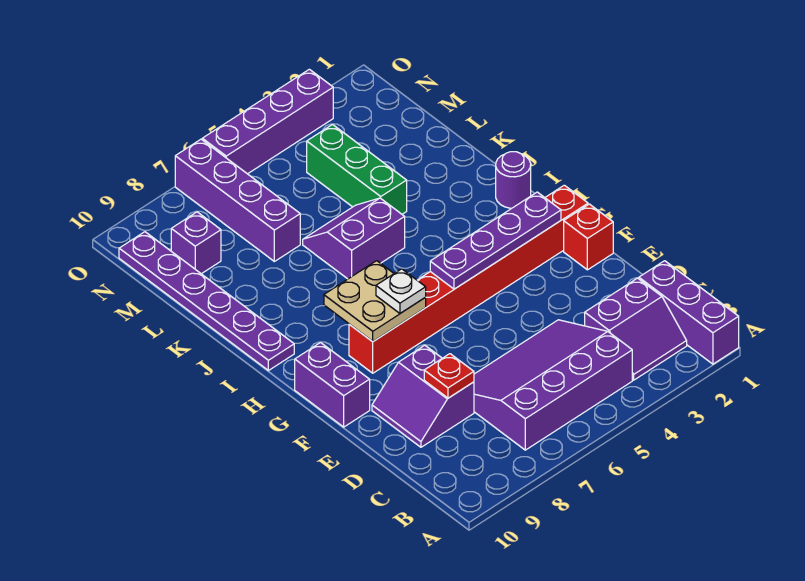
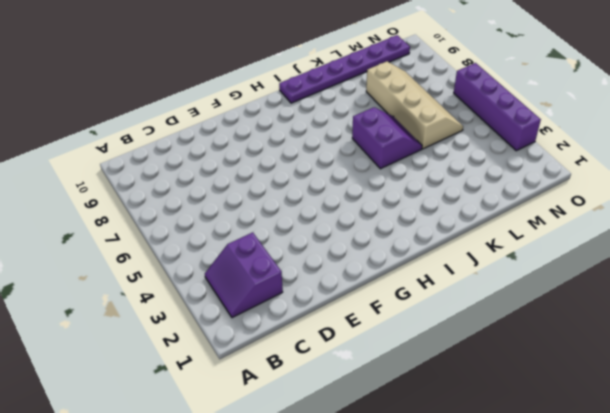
tan slope L5:M8 level 1 top L -> purple brick L7:O7 level 1
none -> purple brick A1:C1 level 1
none -> purple slope B4:D7 level 1 top B
none -> purple slope D8:E9 level 1 top 8

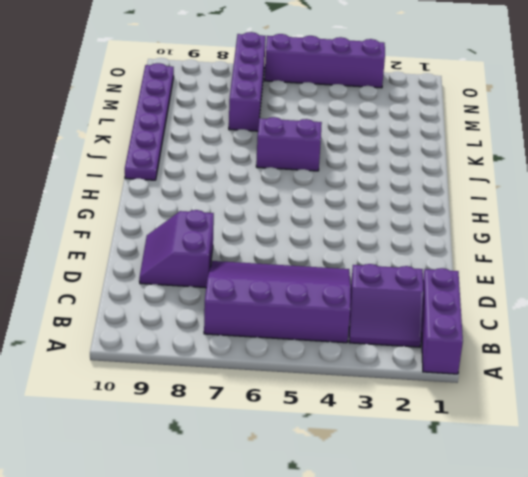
none -> red brick F1 level 1
none -> purple brick F10:G10 level 1
none -> red brick G1:G8 level 1

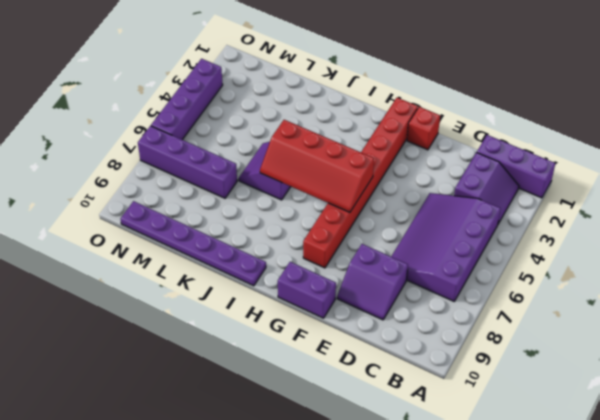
red slope G5:J6 level 2 top 5 -> purple plate G2:G5 level 2
none -> purple round brick I1 level 1
none -> green brick K4:M4 level 1
none -> purple brick M9 level 1

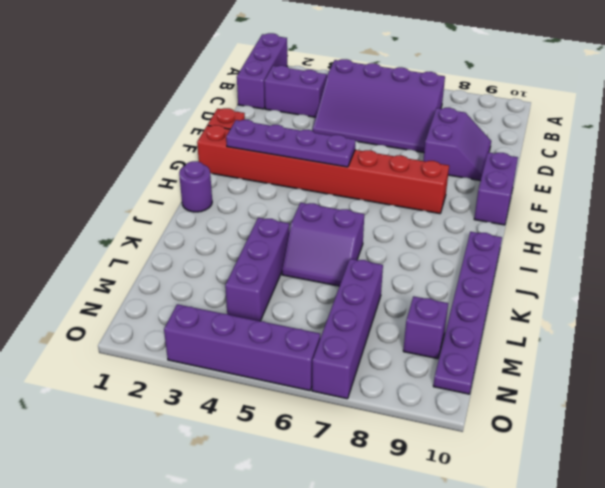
purple brick K4:M4 level 1 -> green brick K4:M4 level 1
none -> red plate D8 level 2
none -> tan plate G7:H8 level 2
none -> white plate G7 level 3

